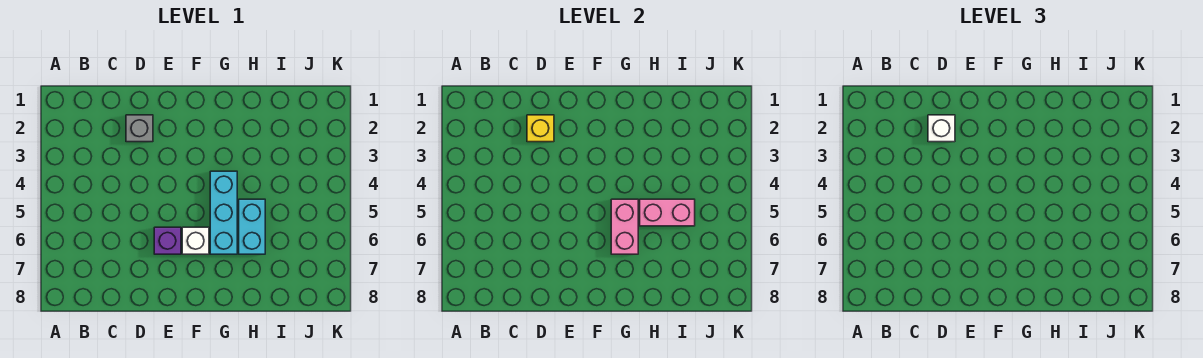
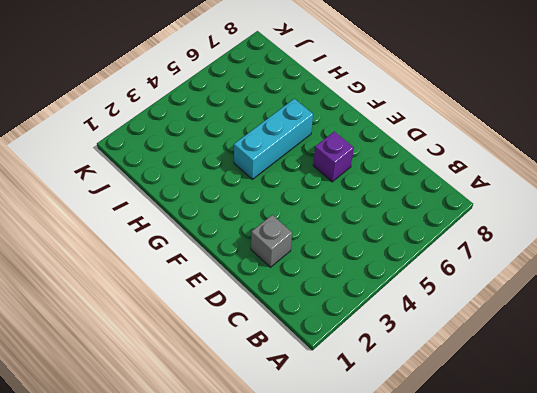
none -> white brick F6 level 1
none -> cyan brick H5:H6 level 1

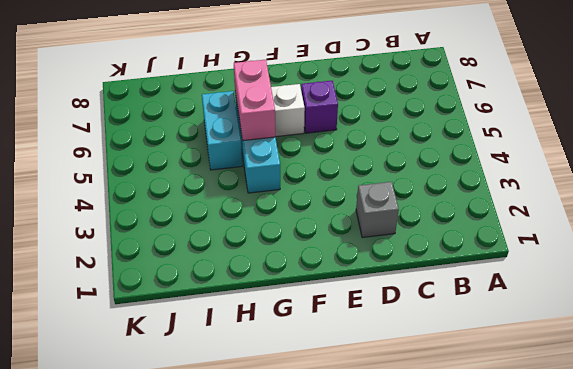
none -> yellow brick D2 level 2
none -> pink brick H5:I5 level 2

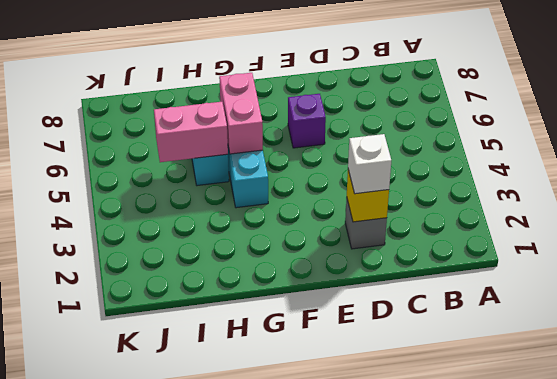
none -> white brick F6 level 1

